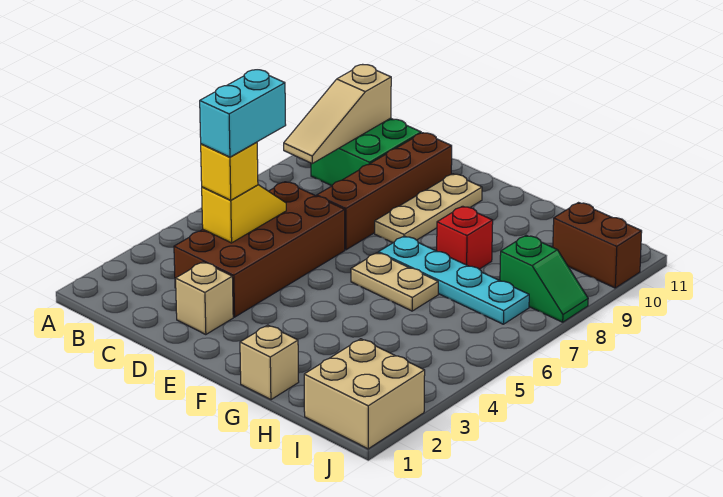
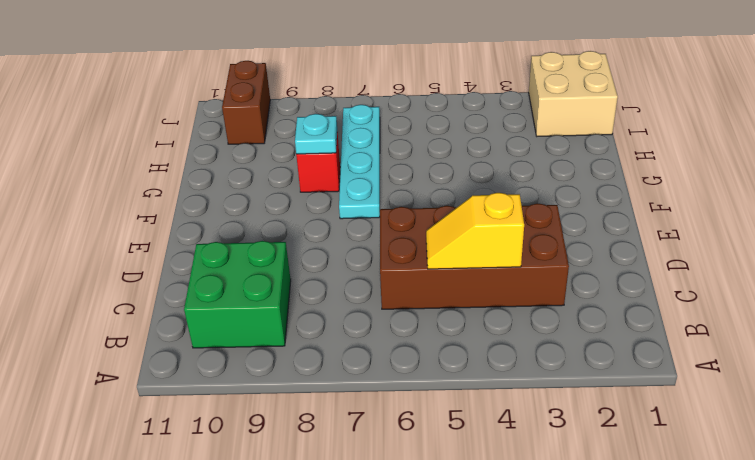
cyan plate G8 level 2 -> none
none -> tan brick D2 level 1
none -> brown brick D7:D10 level 1
none -> tan plate E8:E10 level 1

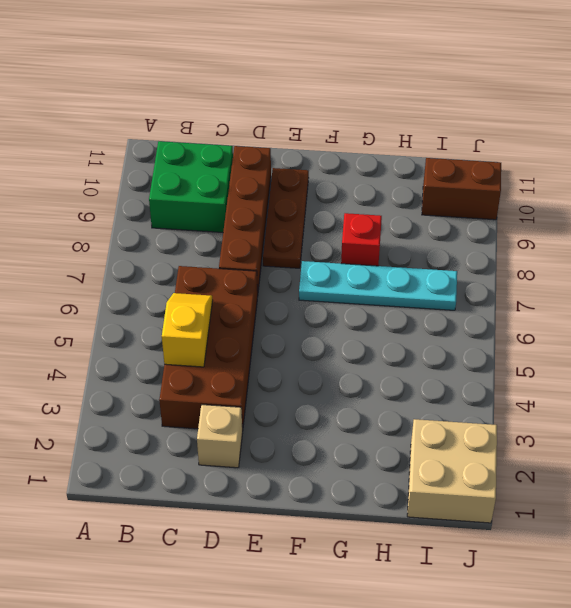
brown plate E8:E10 level 1 -> tan plate E8:E10 level 1
none -> tan plate F6:G6 level 1
none -> tan brick G1 level 1
none -> green slope I8:J8 level 1 top I

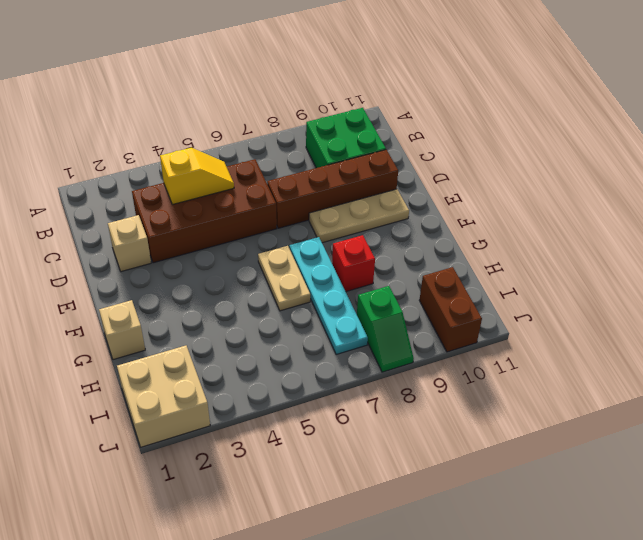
none -> tan slope B8:B10 level 2 top 10
none -> yellow brick C4 level 3
none -> cyan brick C4:C5 level 4

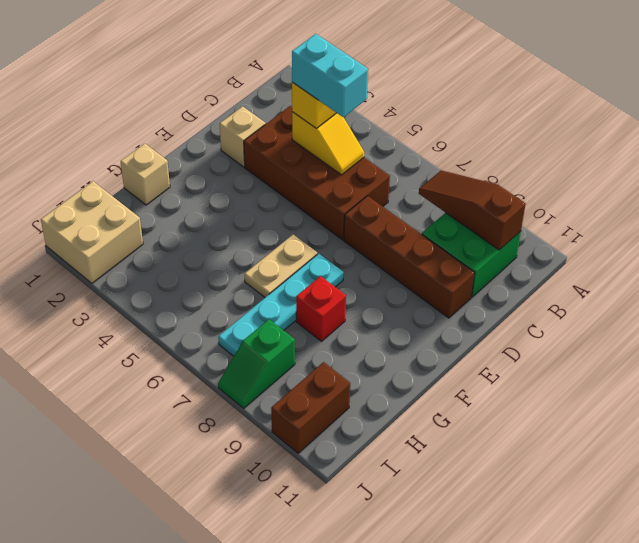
brown slope B8:B10 level 2 top 10 -> tan slope B8:B10 level 2 top 10
none -> tan plate E8:E10 level 1

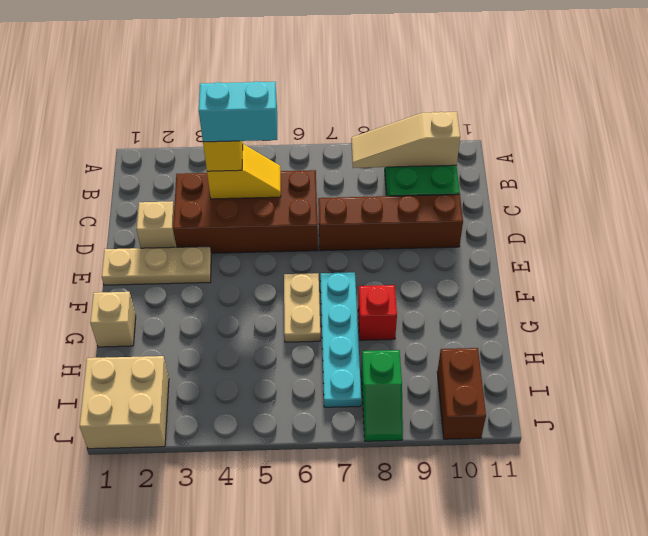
tan plate E1:E3 level 1 -> tan plate E8:E10 level 1

